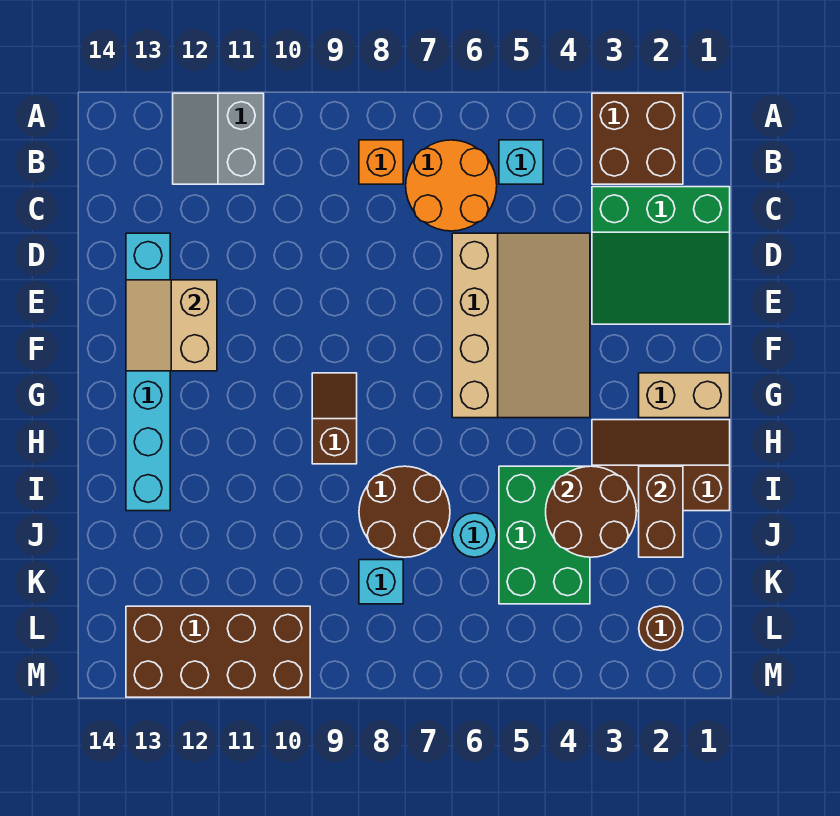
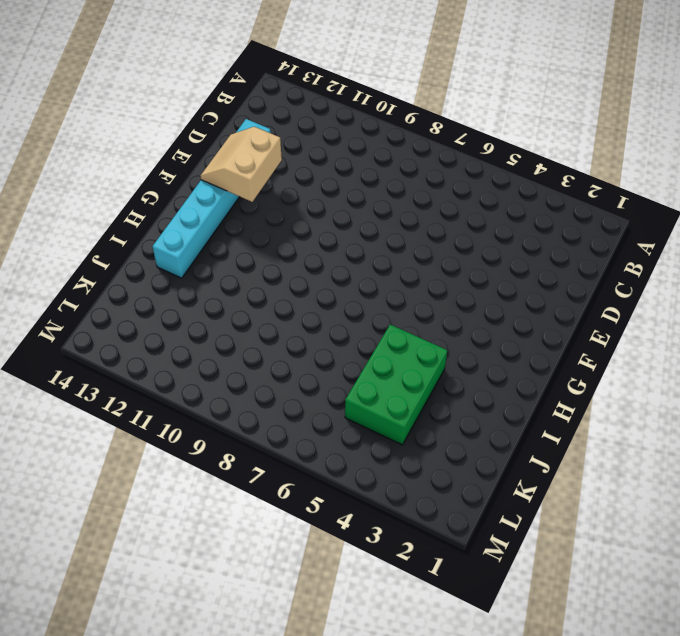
none -> brown brick A2:B3 level 1
none -> grey slope A11:B12 level 1 top 11
none -> cyan brick B5 level 1

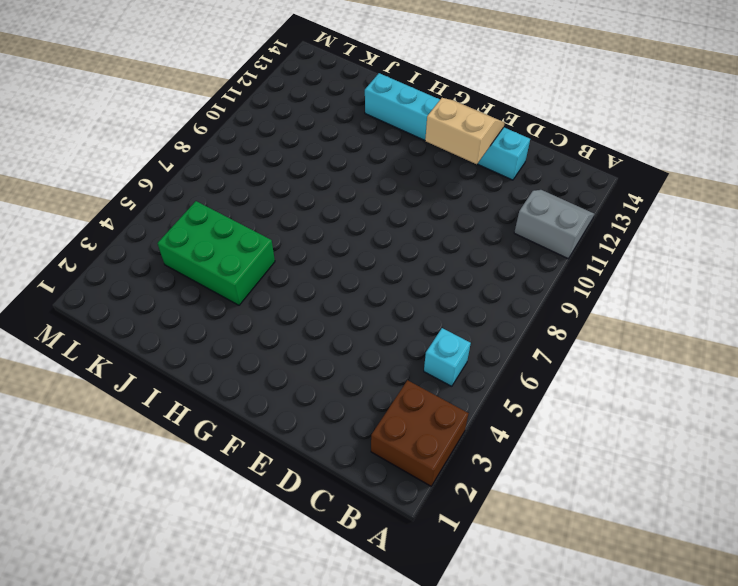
none -> orange round brick B6:C7 level 1
none -> orange brick B8 level 1
none -> green slope C1:E3 level 1 top C

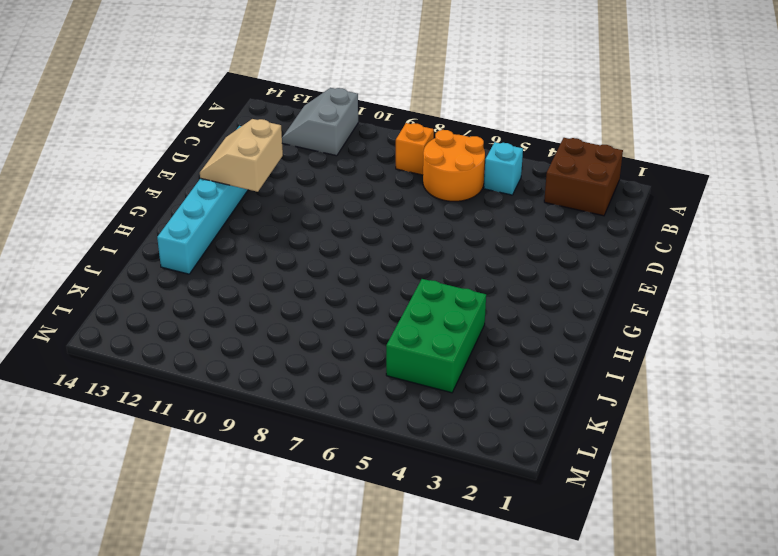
none -> green slope C1:E3 level 1 top C
none -> tan slope D4:G6 level 1 top 6
none -> tan brick G1:G2 level 1

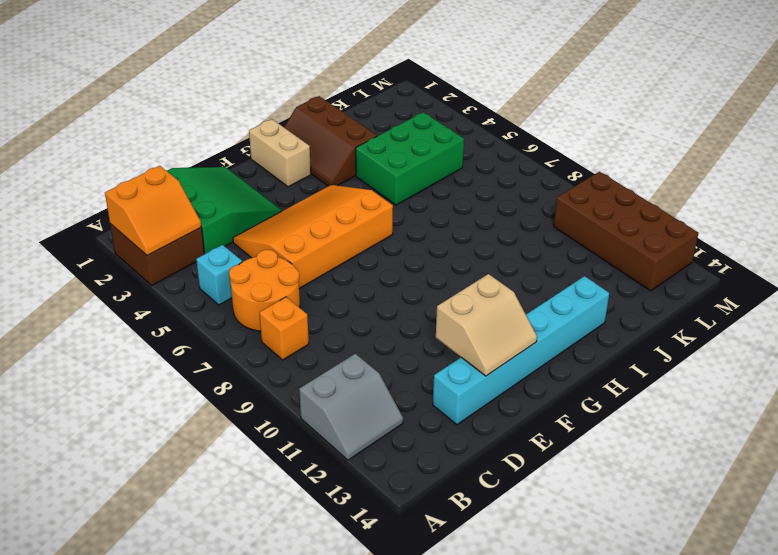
orange slope A2:B3 level 2 top 2 -> none
orange slope D4:G6 level 1 top 6 -> tan slope D4:G6 level 1 top 6
none -> brown slope G9:H9 level 1 top H
none -> brown round brick I7:J8 level 1
none -> cyan round brick J6 level 1

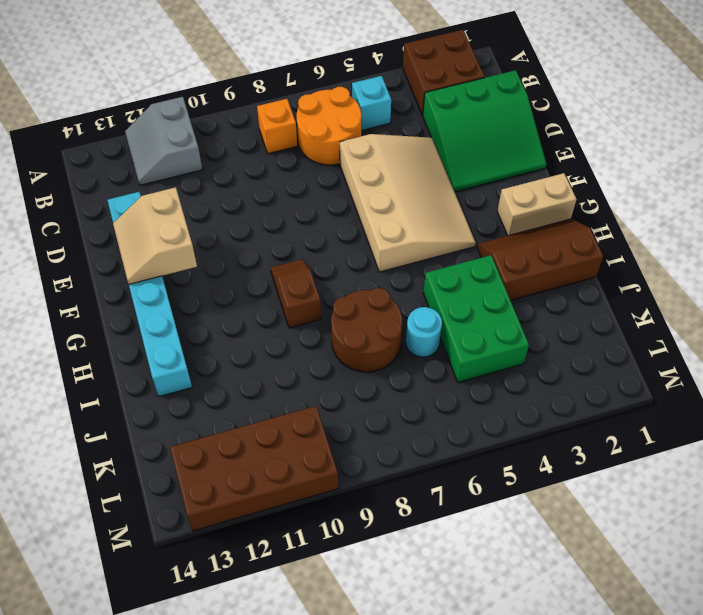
none -> cyan brick K8 level 1
none -> brown round brick L2 level 1
none -> brown brick I2:J2 level 2

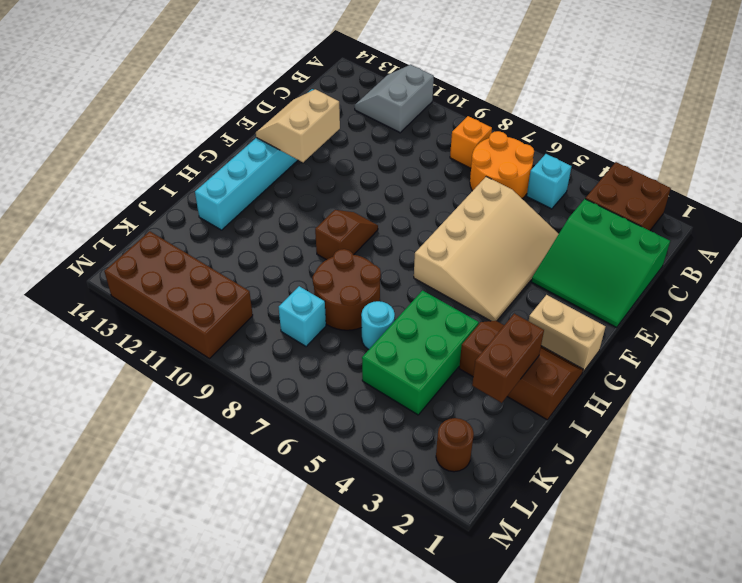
none -> brown round brick I3:J4 level 2

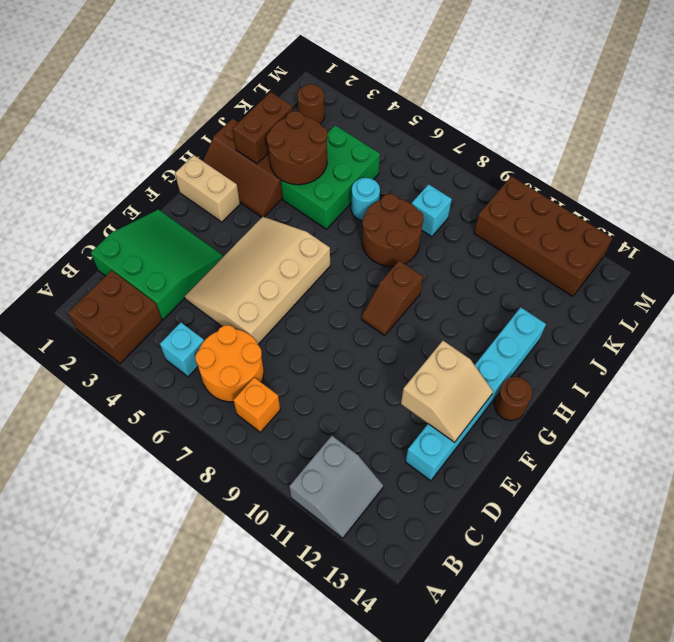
brown round brick G14 level 1 -> none

